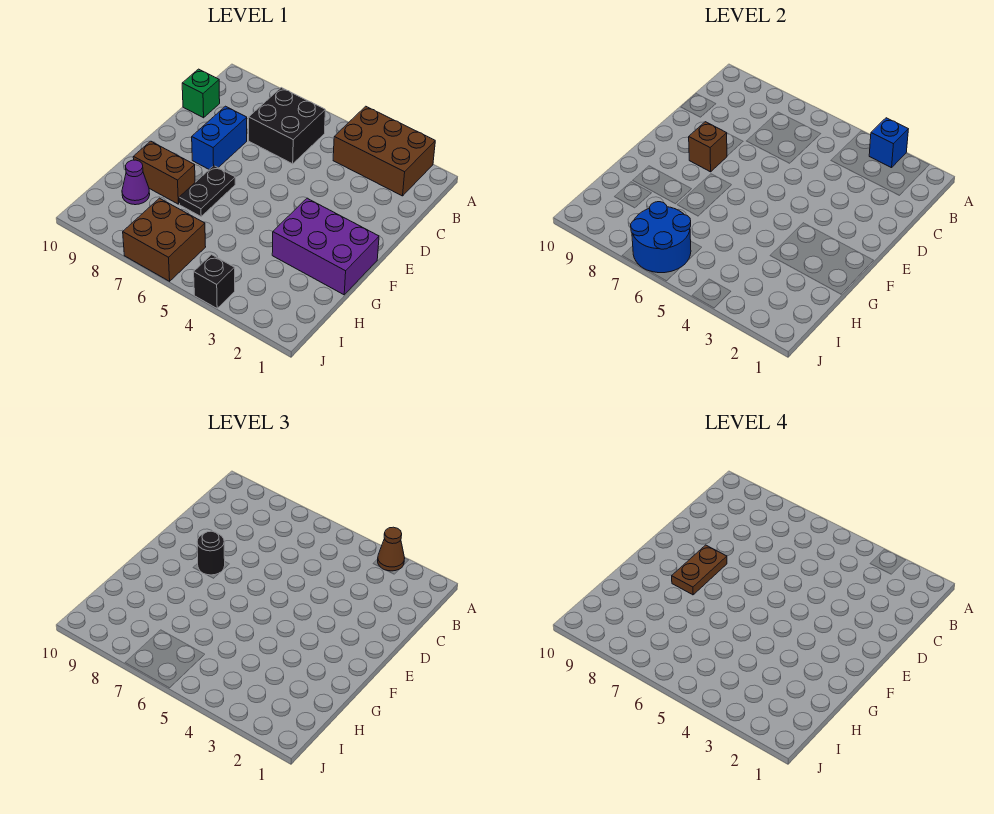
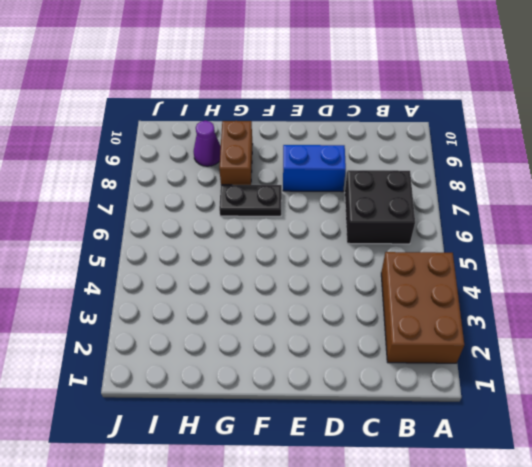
none -> green brick C10 level 1
none -> purple brick F1:G3 level 1
none -> brown brick I6:J7 level 1

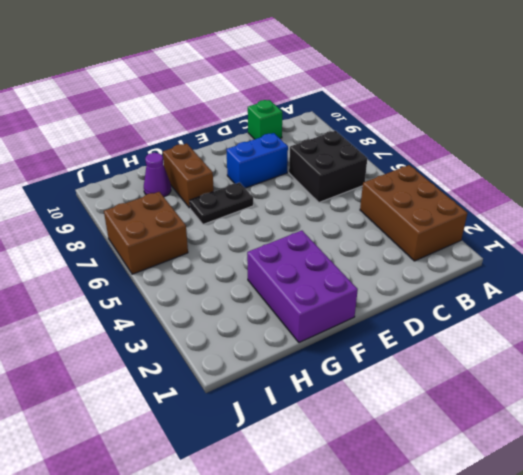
none -> black brick J4 level 1
none -> blue brick A3 level 2
none -> brown brick E8 level 2

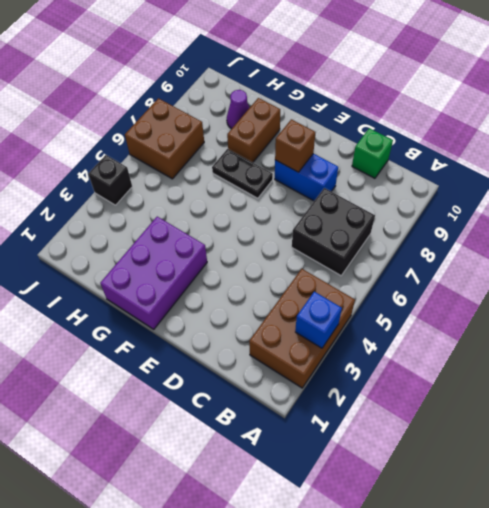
none -> blue round brick I6:J7 level 2
none -> brown cone A3 level 3
none -> black round brick E8 level 3

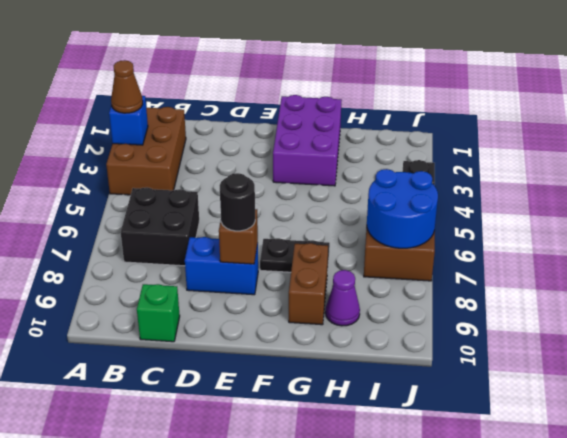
none -> brown plate E8:F8 level 4

